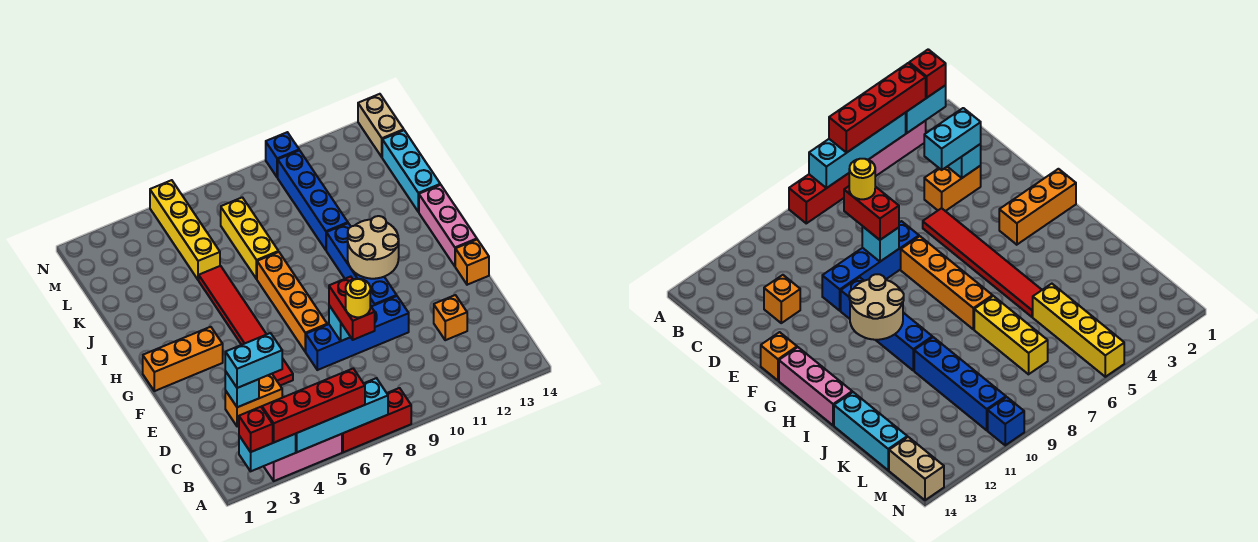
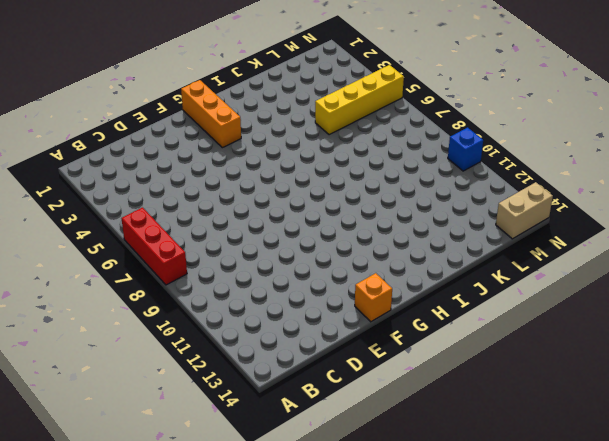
none -> pink brick A3:A5 level 1
none -> orange brick D3:D4 level 1
none -> orange brick D12 level 1

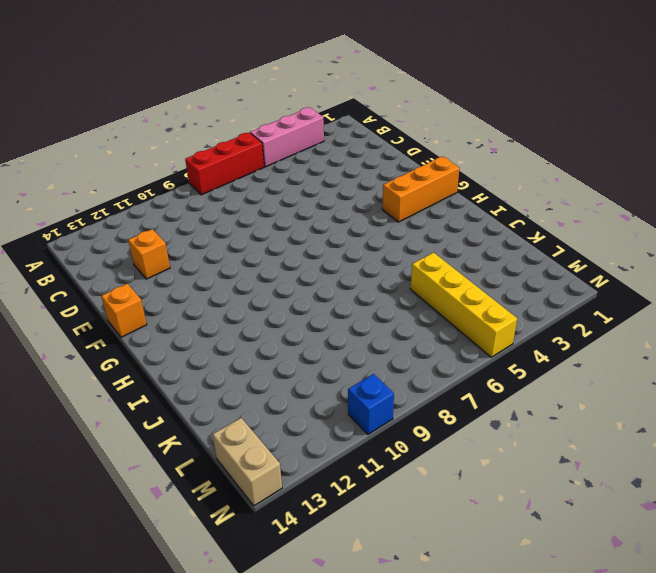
none -> orange brick D3:D4 level 1
none -> red tile E5:J5 level 1
none -> blue brick E7:E10 level 1

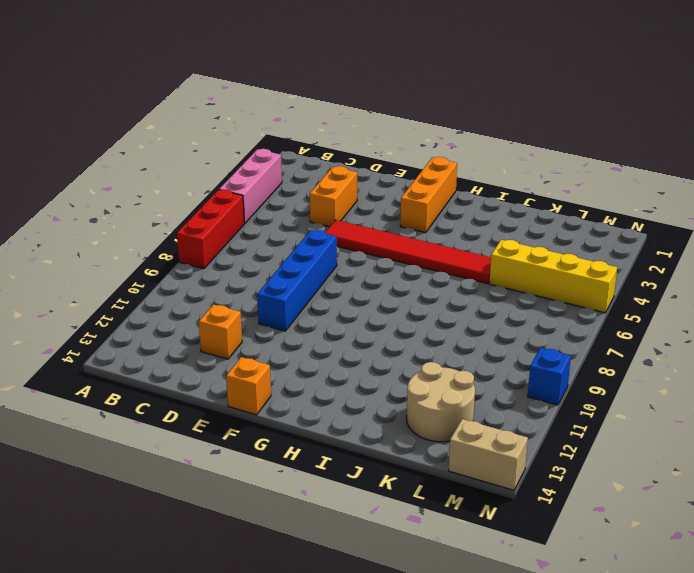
tan round brick K12:L13 level 1 -> tan round brick G10:H11 level 2
none -> orange brick F7:I7 level 1
none -> blue brick F10:I10 level 1
none -> pink brick G14:I14 level 1

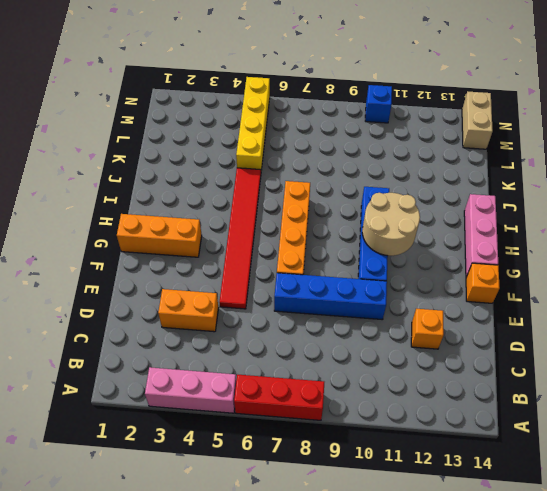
none -> yellow brick J7:L7 level 1
none -> blue brick J10:M10 level 1
none -> cyan brick J14:L14 level 1

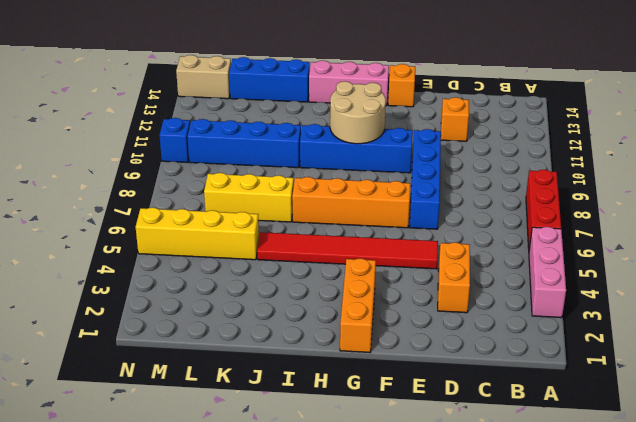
blue brick J14:L14 level 1 -> cyan brick J14:L14 level 1
none -> cyan brick A2:A3 level 2
none -> cyan brick A4:A7 level 2
none -> cyan brick D3 level 2

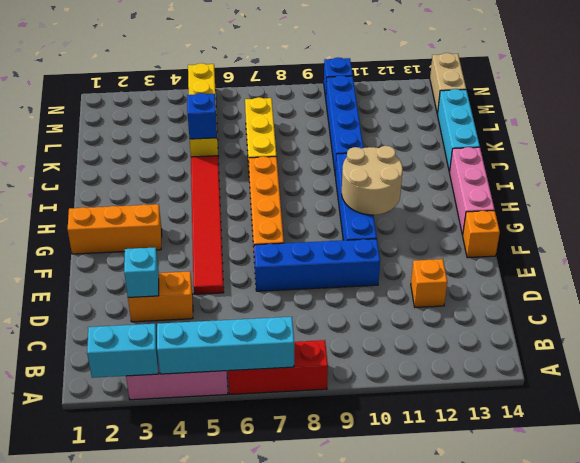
blue brick K5 level 2 -> none
none -> cyan brick E8 level 2
none -> red brick A2 level 3
none -> red brick A3:A6 level 3

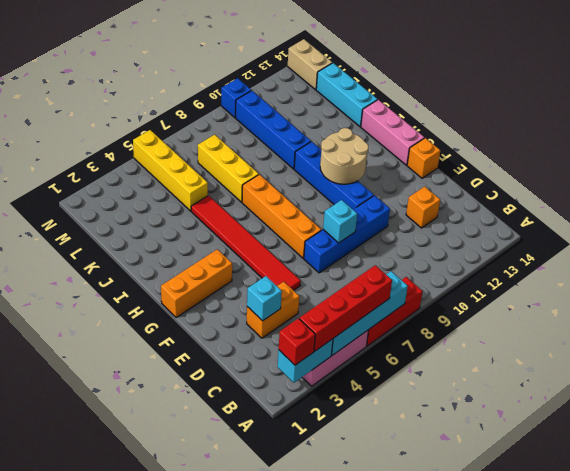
none -> cyan brick D3:D4 level 3
none -> red brick D8:E8 level 3
none -> yellow round brick D8 level 4

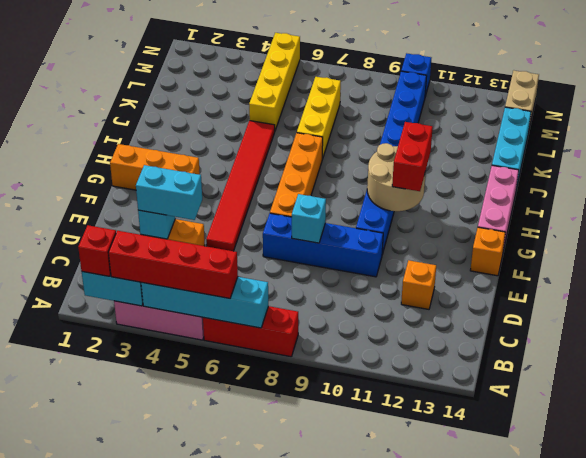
red brick G11:H11 level 3 -> red brick D8:E8 level 3
none -> yellow round brick D8 level 4

